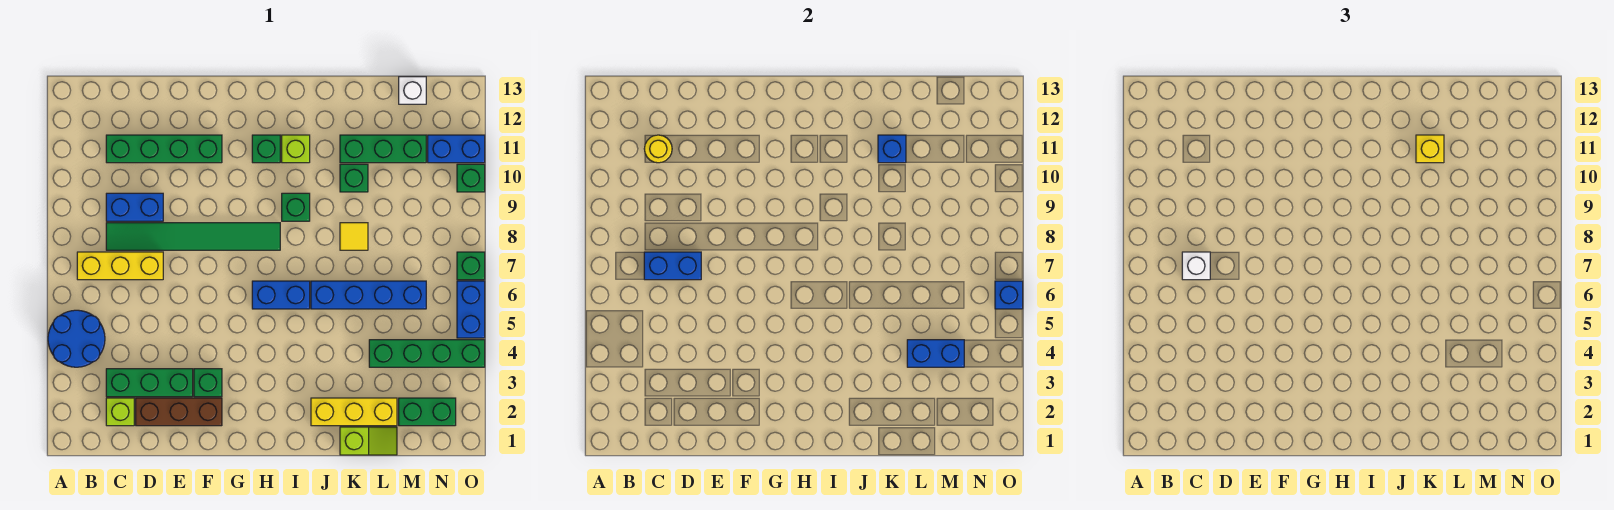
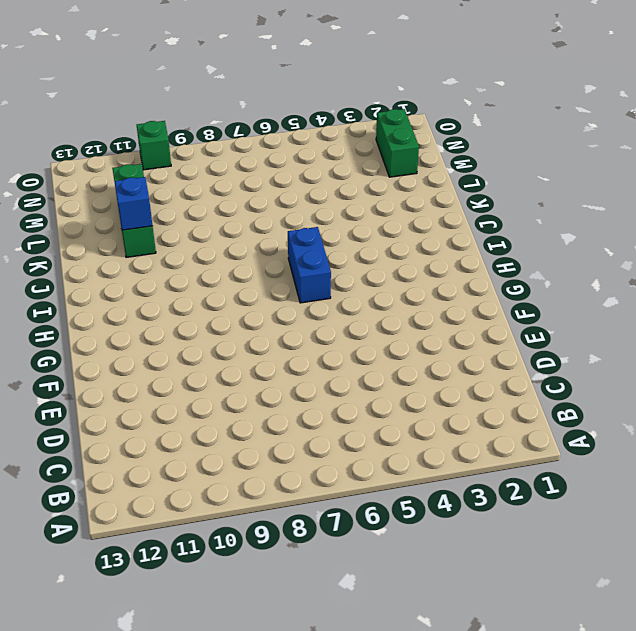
none -> blue round brick A4:B5 level 1
none -> yellow brick B7:D7 level 1
none -> lime brick C2 level 1
none -> green brick C3:E3 level 1

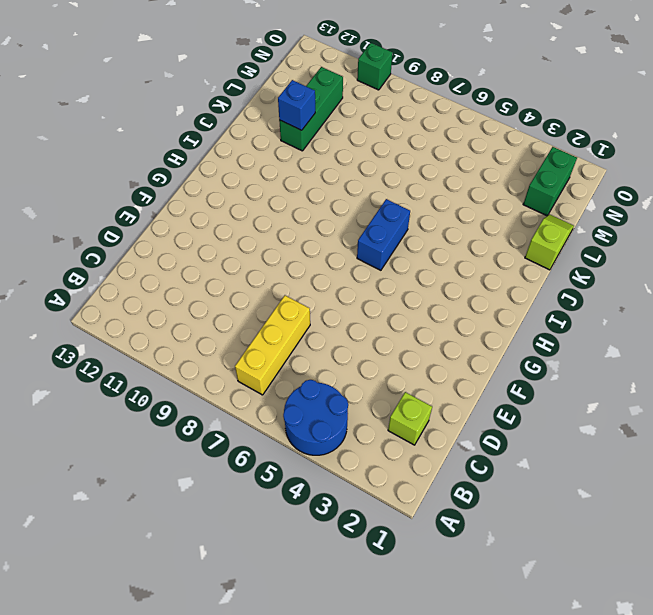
none -> green brick C3:E3 level 1
none -> green tile C8:H8 level 1
none -> blue brick C9:D9 level 1
none -> green brick C11:F11 level 1

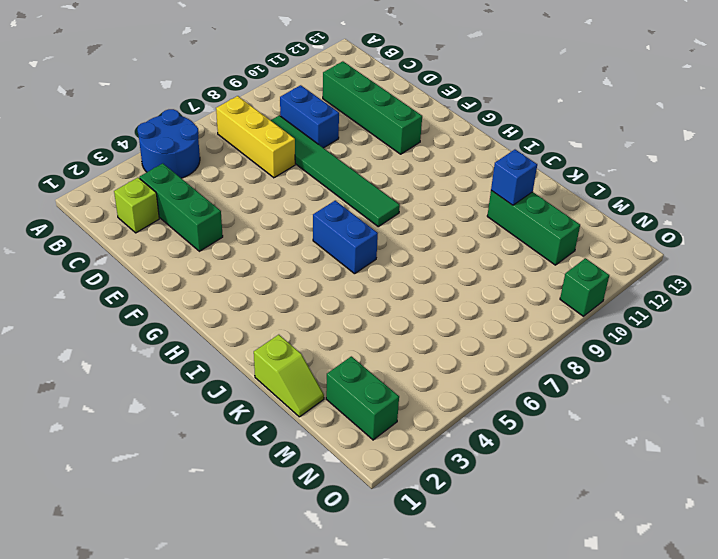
none -> brown brick D2:F2 level 1
none -> green brick F3 level 1
none -> green brick H11 level 1
none -> green brick I9 level 1

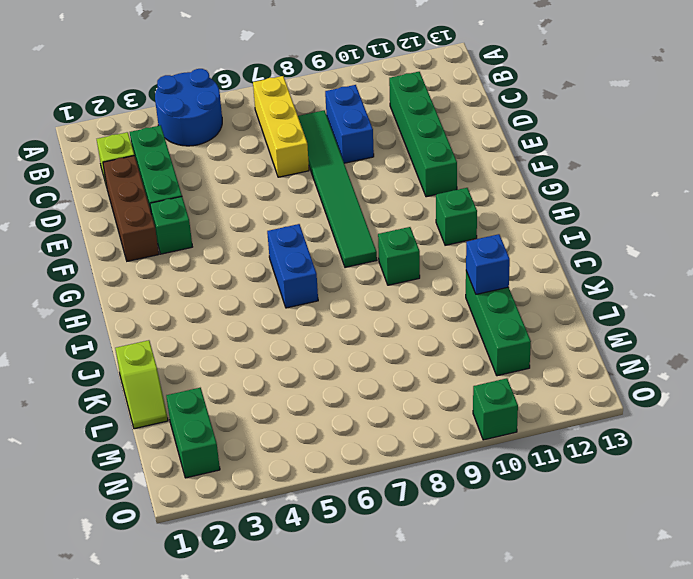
none -> lime brick I11 level 1
none -> yellow brick J2:L2 level 1
none -> blue brick J6:M6 level 1
none -> yellow tile K8 level 1

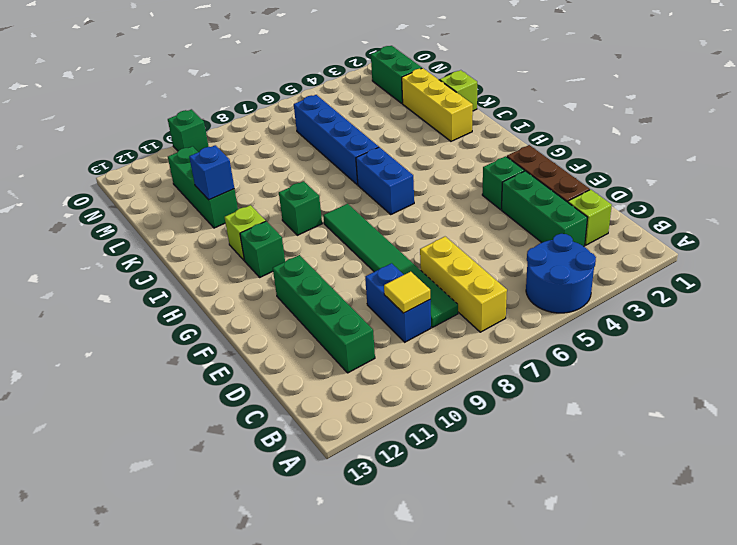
yellow tile C9 level 2 -> yellow tile K8 level 1
none -> green brick K10 level 1
none -> green brick L4:O4 level 1
none -> white brick M13 level 1
none -> blue brick N11:O11 level 1

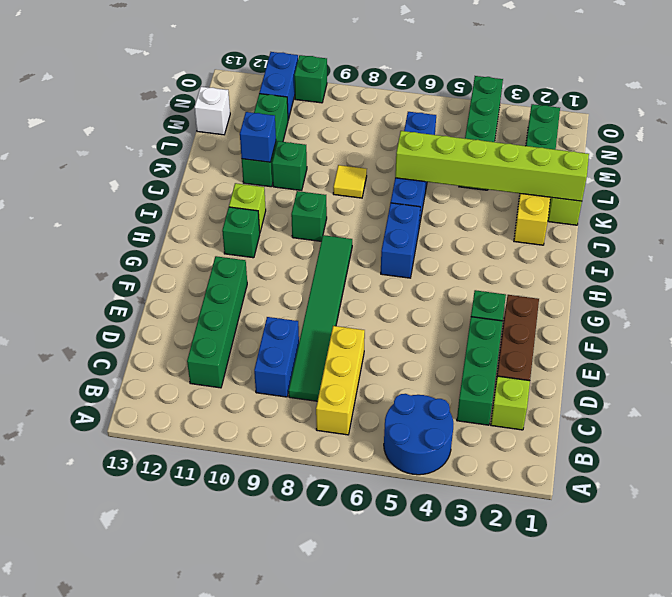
lime brick K1:K6 level 2 -> none
none -> blue brick O5:O6 level 1
none -> green brick O7 level 1
none -> blue brick C7:D7 level 2
none -> yellow round brick C11 level 2

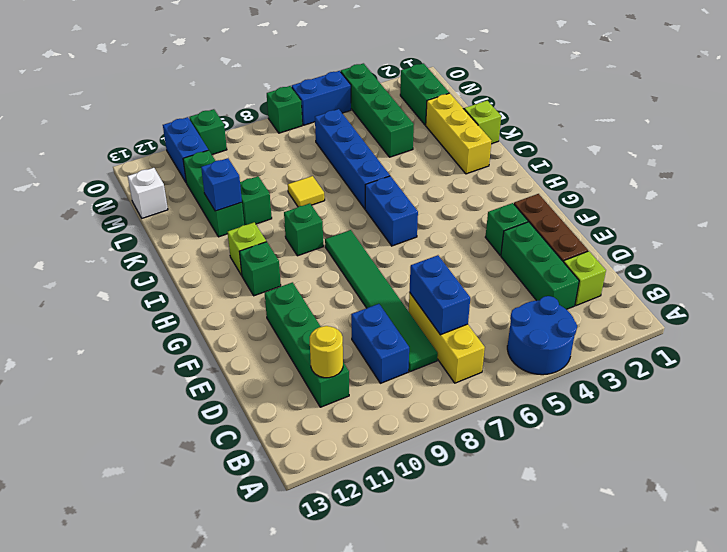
none -> blue brick L4:M4 level 2
none -> blue brick O6 level 2
none -> white brick C7 level 3
none -> yellow brick K11 level 3

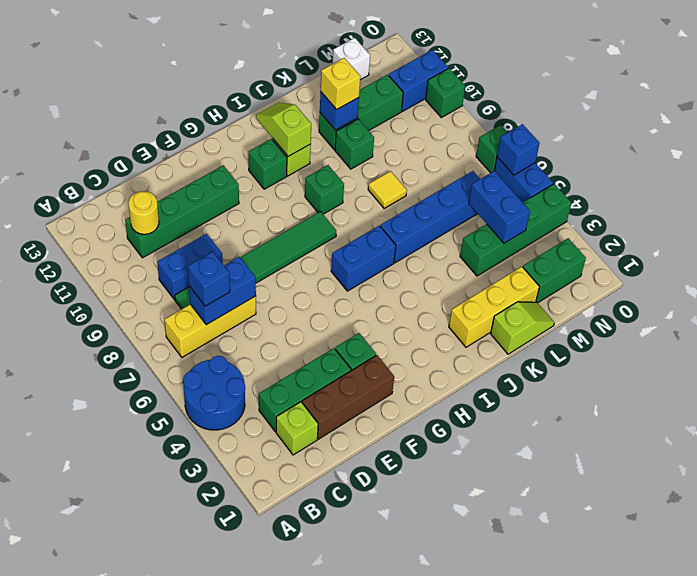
blue brick C7 level 3 -> white brick C7 level 3
lime slope I11:I12 level 2 top 11 -> none
blue brick M4:M5 level 2 -> blue brick L4:M4 level 2

